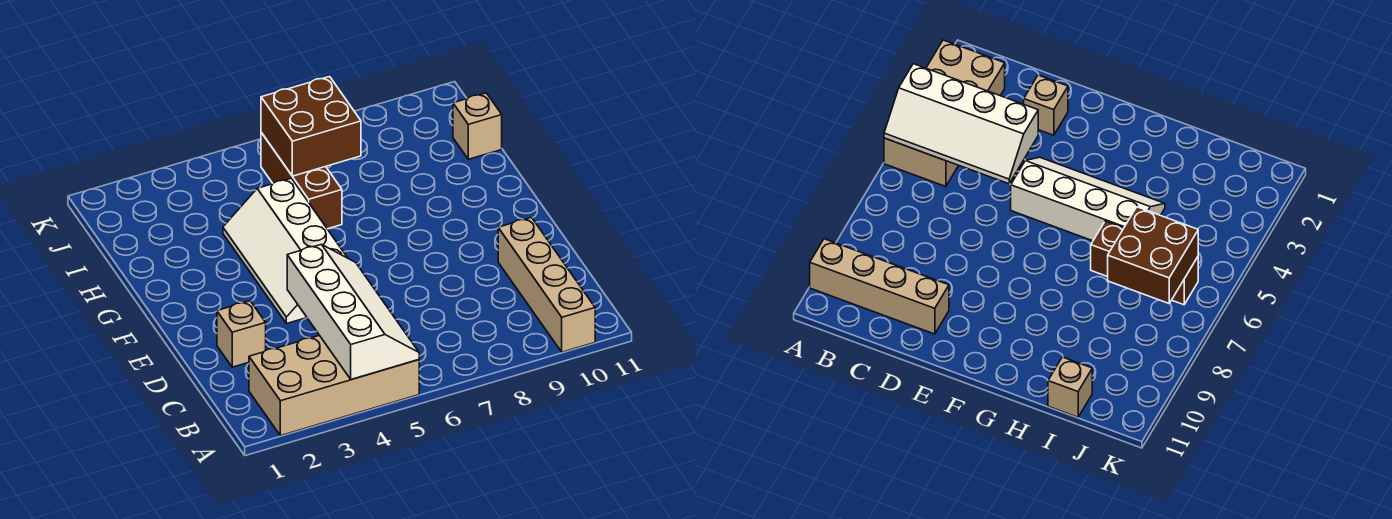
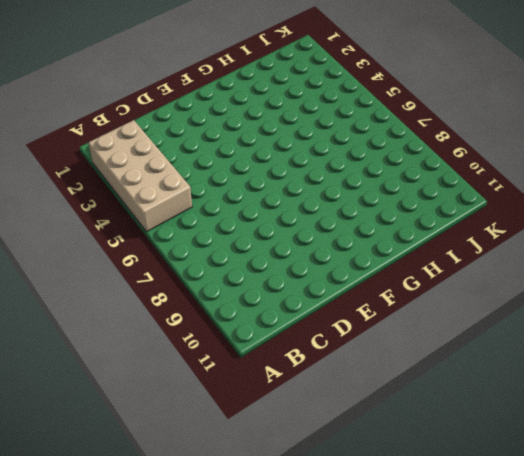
none -> tan brick A10:D10 level 1
none -> tan brick D2 level 1

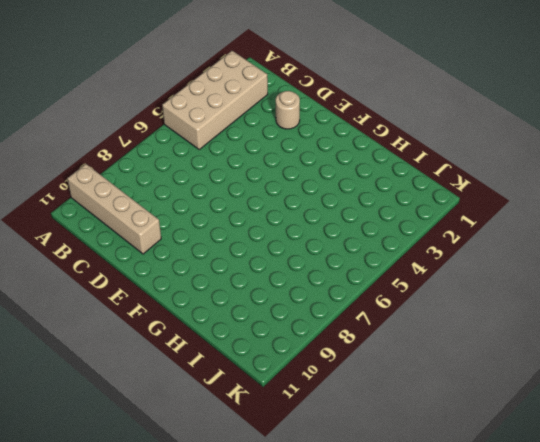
tan round brick D2 level 1 -> tan brick D2 level 1
none -> white slope E4:H5 level 1 top 5
none -> brown brick H6:J6 level 1

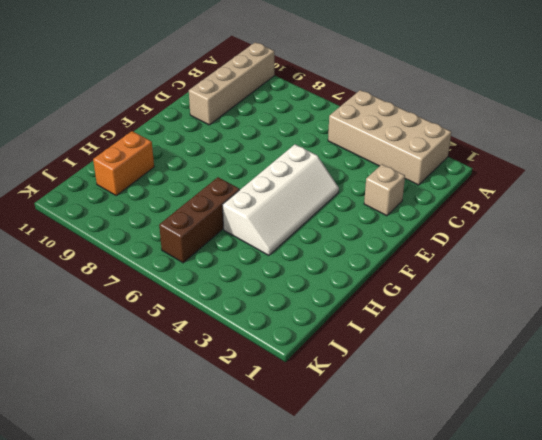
orange brick H10:I10 level 1 -> none
none -> tan brick I11 level 1
none -> white slope A4:D5 level 2 top 4

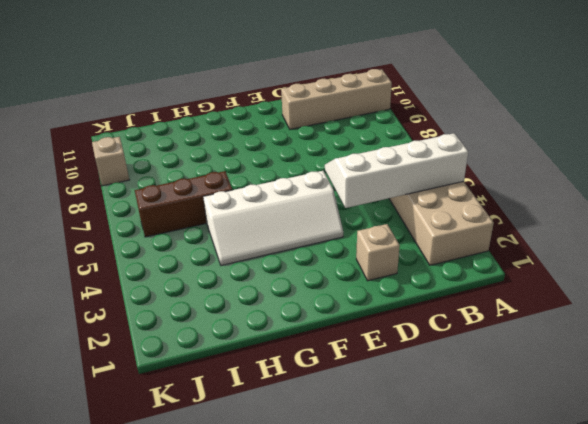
tan brick K9 level 1 -> tan brick I11 level 1
none -> brown brick I6:J7 level 2

